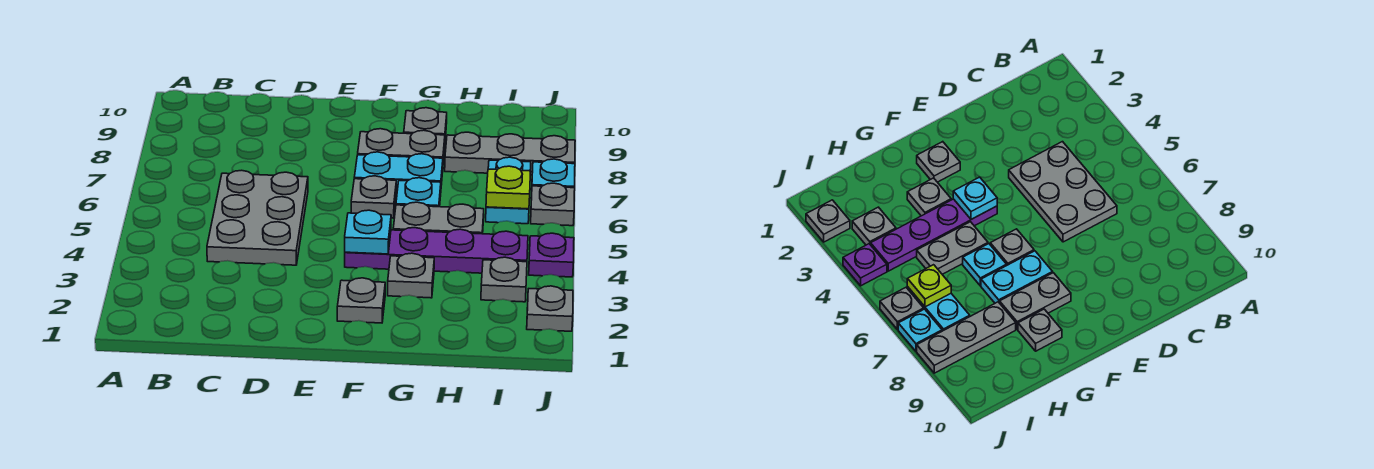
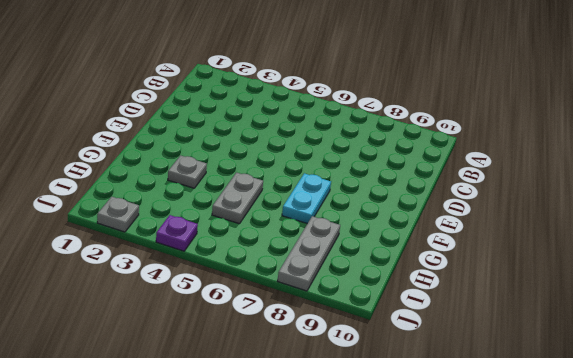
none -> grey plate C4:D6 level 1
none -> grey plate F2 level 1
none -> purple plate F4:I4 level 1

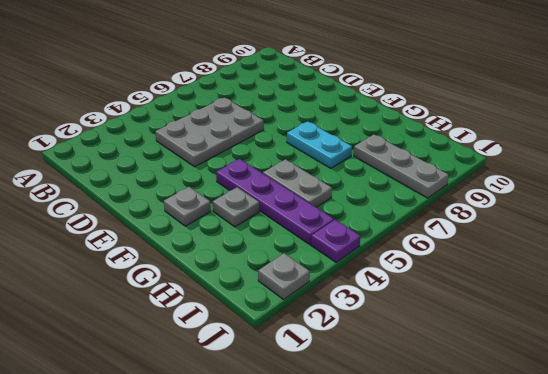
none -> grey plate F6 level 1
none -> grey plate F8:G8 level 1
none -> cyan plate G6 level 1

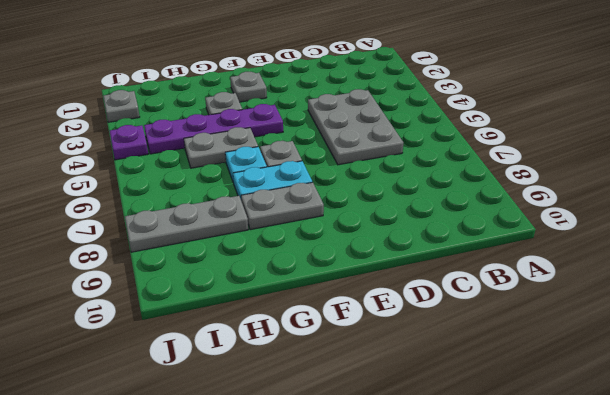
none -> grey plate G9 level 1
none -> grey plate I3 level 1
none -> cyan plate I6:I7 level 1

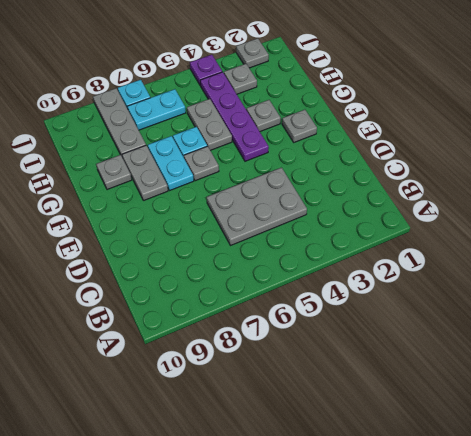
none -> grey plate J6 level 1
none -> cyan plate F4 level 2
none -> lime plate I6 level 2

